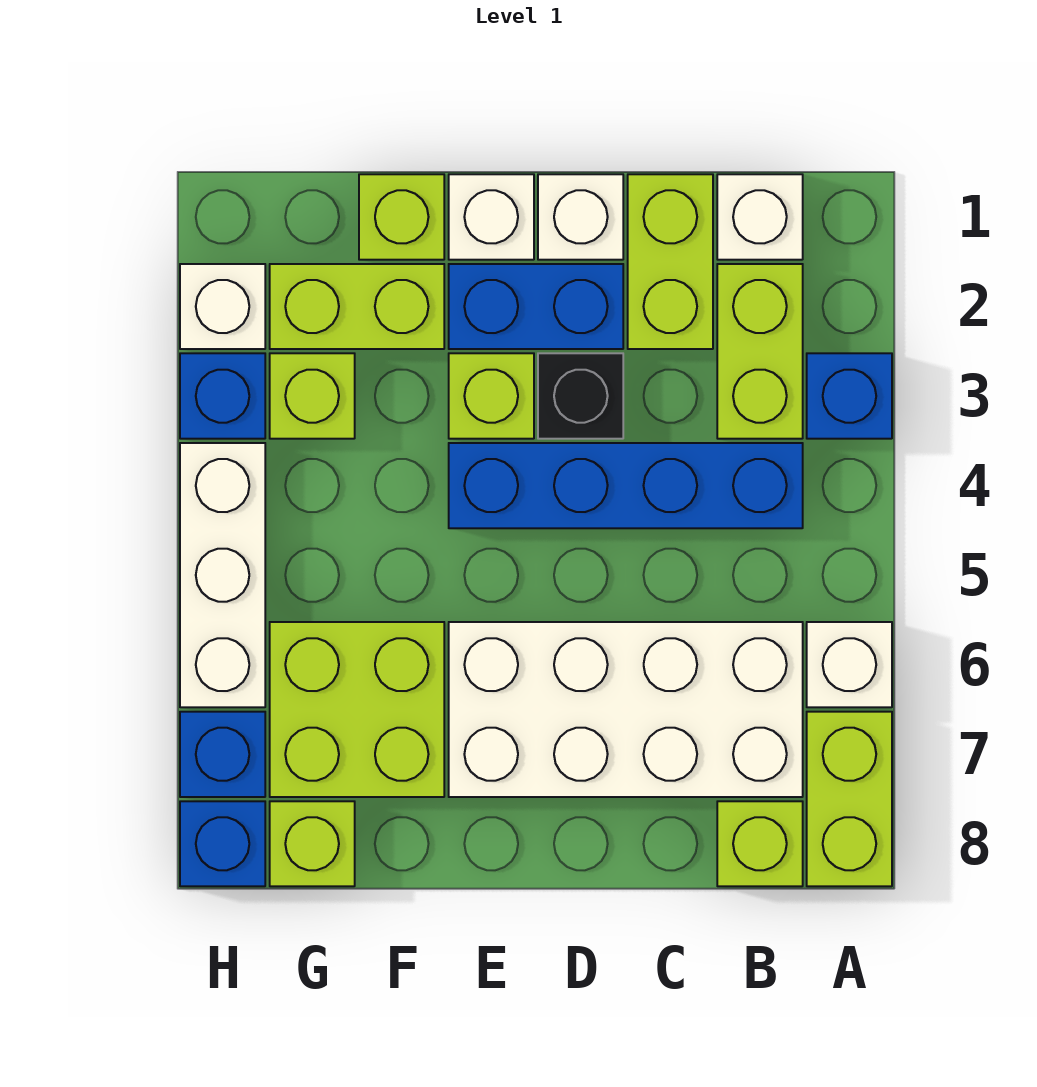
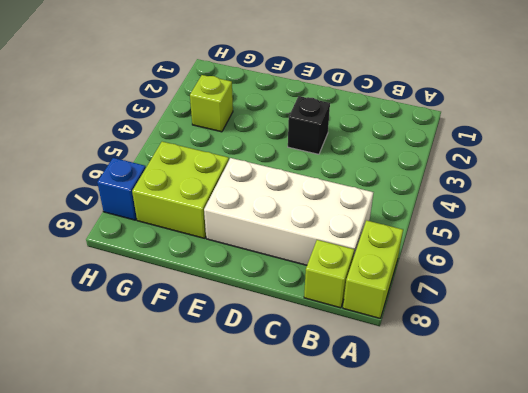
none -> blue brick A3 level 1
none -> white brick A6 level 1
none -> white brick B1 level 1

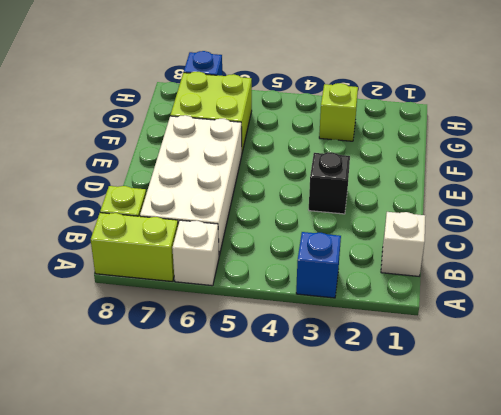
none -> lime brick B2:B3 level 1
none -> blue brick B4:E4 level 1
none -> lime brick C1:C2 level 1

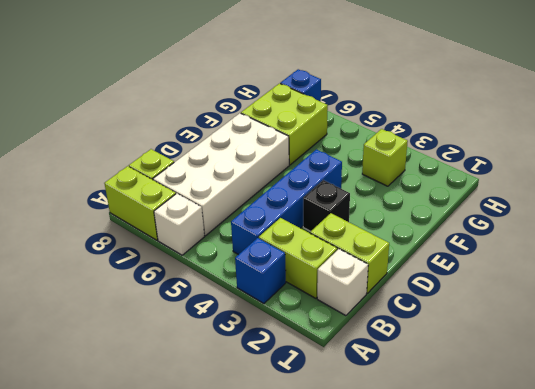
none -> white brick D1 level 1
none -> blue brick D2:E2 level 1
none -> white brick E1 level 1

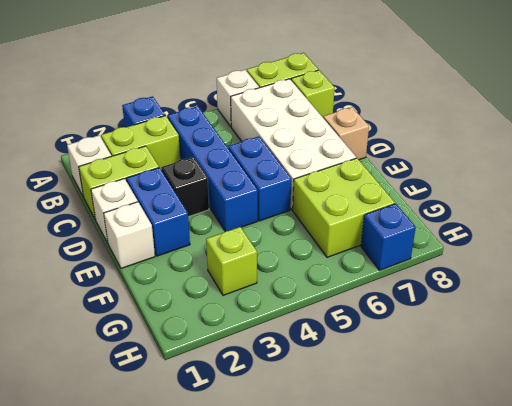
blue brick D5:E5 level 1 -> none
tan brick D8 level 1 -> none
none -> lime brick E3 level 1
none -> lime brick F1 level 1
none -> lime brick F2:G2 level 1

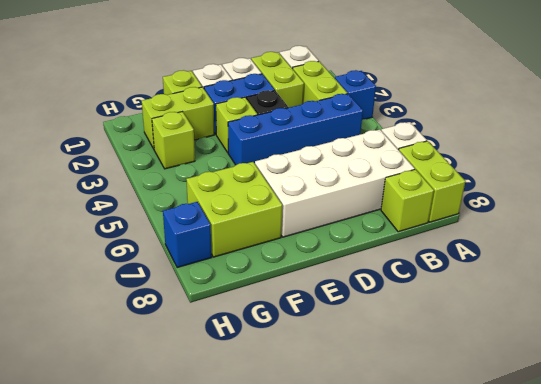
none -> lime brick G8 level 1
none -> white brick H2 level 1
none -> blue brick H3 level 1

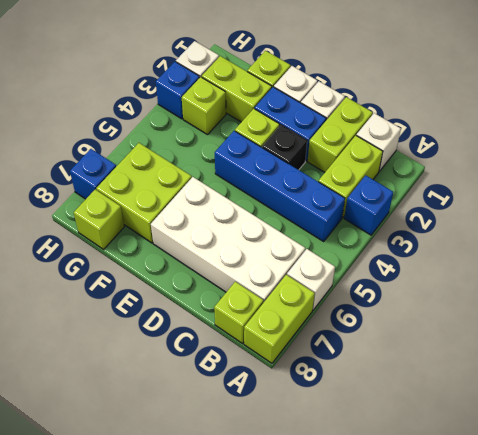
none -> white brick H4:H6 level 1
none -> blue brick H8 level 1

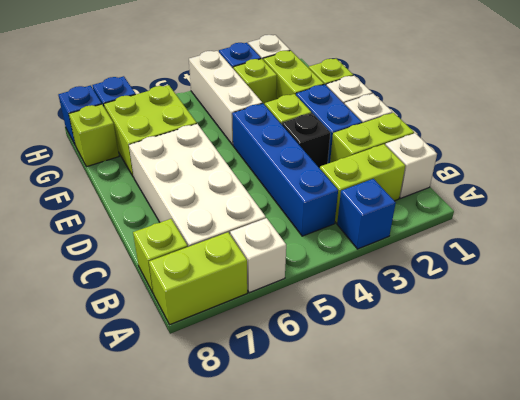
white brick F4:H4 level 1 -> white brick H4:H6 level 1

